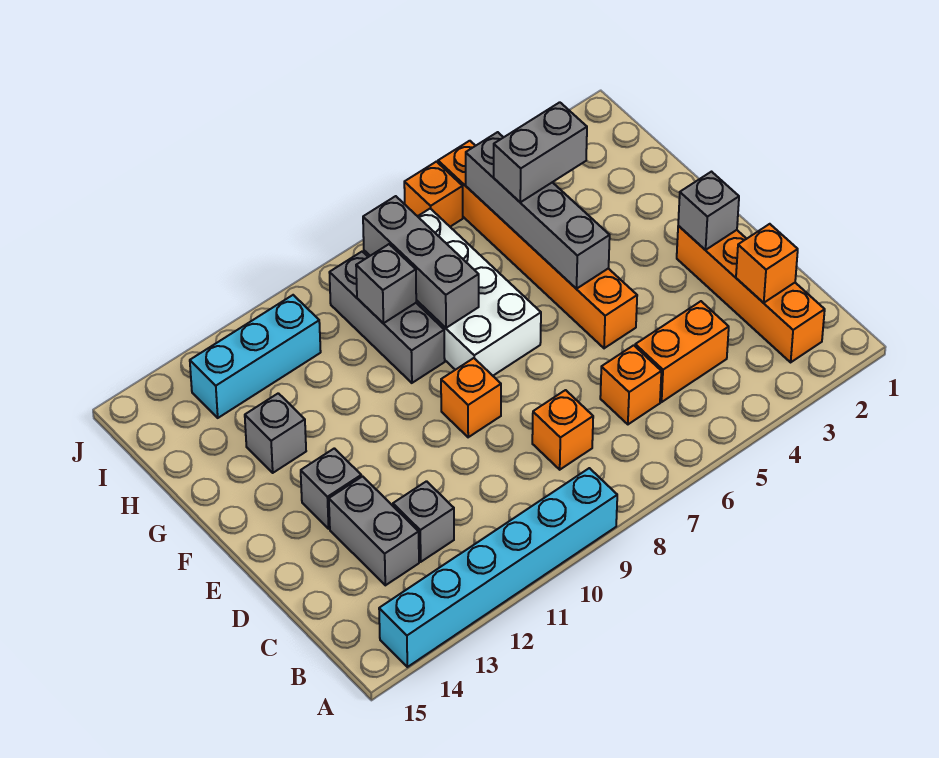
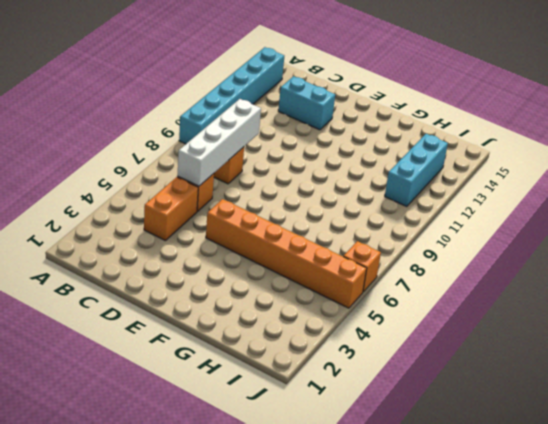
white brick C6:C9 level 2 -> none
cyan brick C13:D13 level 1 -> grey brick C13:D13 level 1
none -> orange brick B2:E2 level 1
none -> grey brick C12 level 1
none -> orange brick E9 level 1

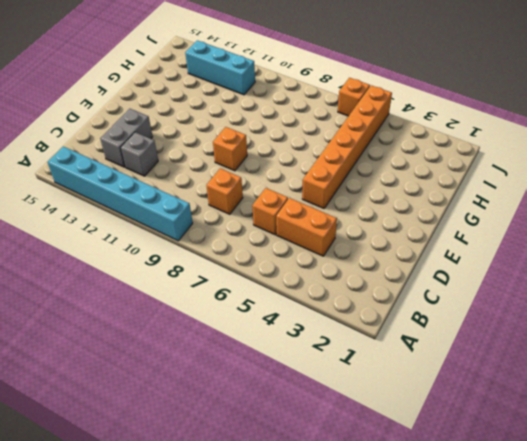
none -> orange brick B2:E2 level 1
none -> grey brick E13 level 1
none -> white brick F7:I8 level 1

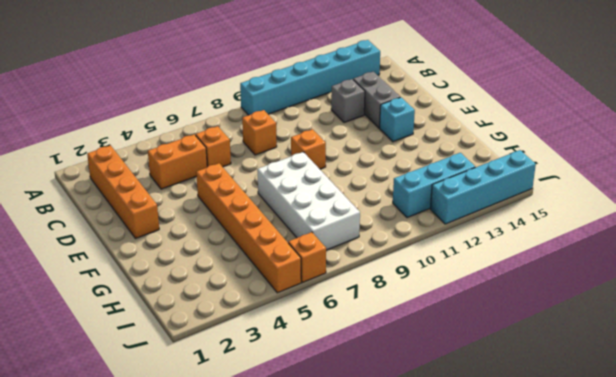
cyan brick E13 level 1 -> grey brick E13 level 1
cyan brick J12:J15 level 1 -> none
none -> grey brick G9:I9 level 1
none -> grey brick G13 level 1
none -> orange brick C2 level 2

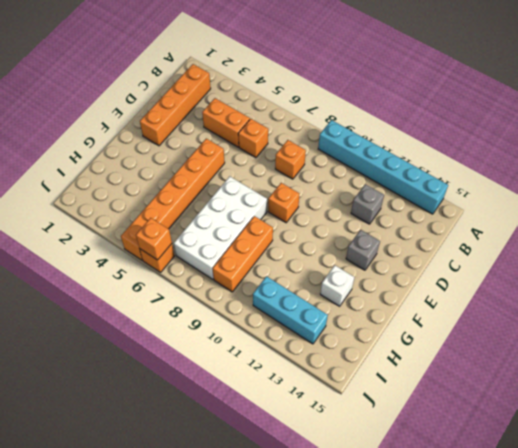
orange brick G9:I9 level 1 -> grey brick G9:I9 level 1
white brick G13 level 1 -> grey brick G13 level 1
orange brick J6 level 2 -> orange brick C2 level 2
none -> grey brick C13:D13 level 1
none -> grey brick E2 level 2
none -> grey brick F5:I5 level 2

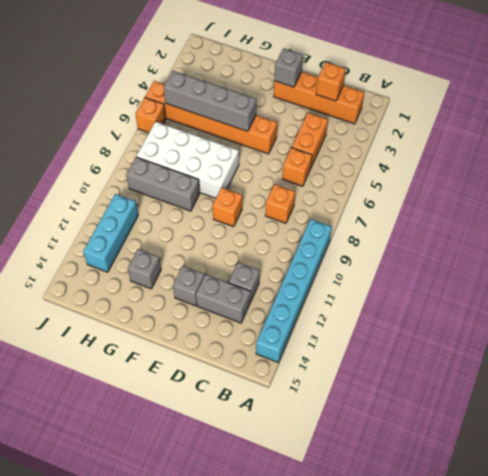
none -> grey brick G8:I8 level 2
none -> grey brick H9 level 2
none -> grey brick H4:H5 level 3

